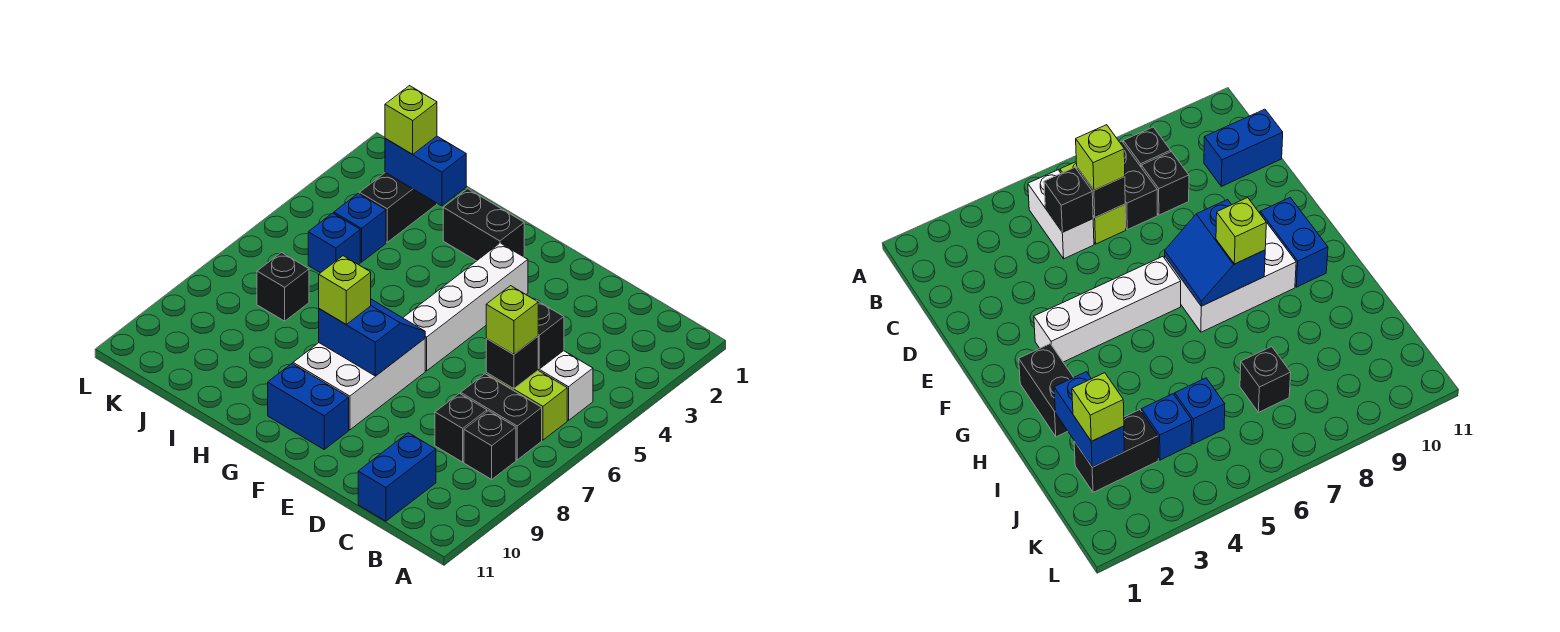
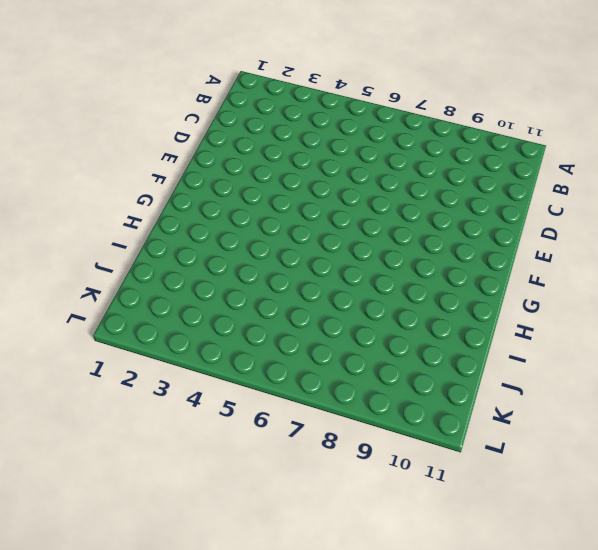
none -> white brick B5:C5 level 1
none -> lime brick B6:C6 level 1
none -> black brick B7:C7 level 1

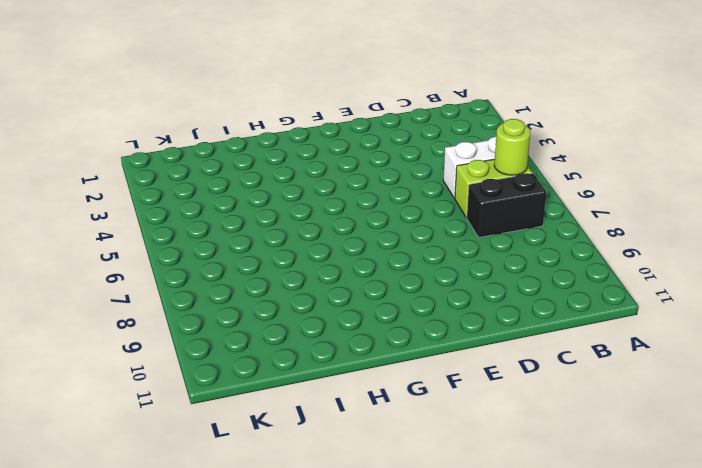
lime round brick B6 level 2 -> none
none -> black brick B8 level 1
none -> black brick C8 level 1
none -> blue brick C10:C11 level 1

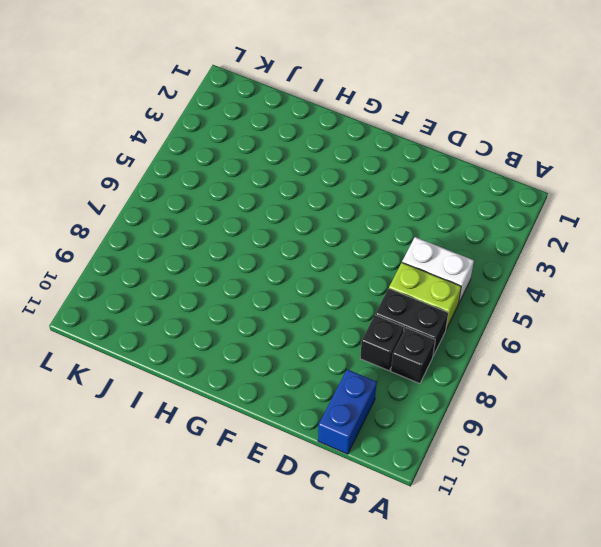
none -> white brick F3:F6 level 1
none -> white brick F7:G9 level 1
none -> blue brick F10:G10 level 1

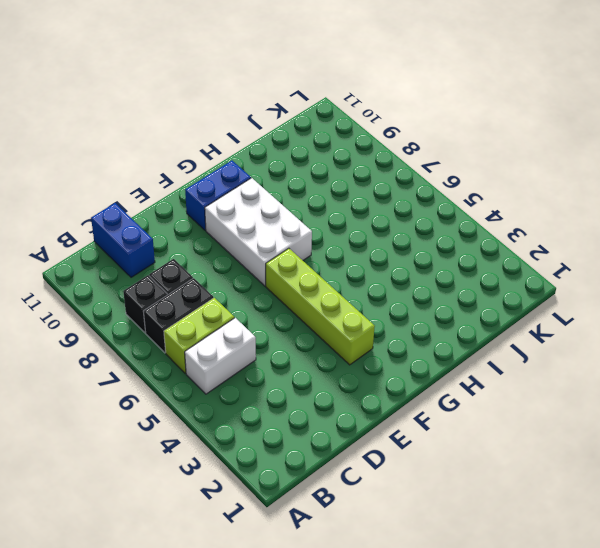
lime brick F3:F6 level 1 -> white brick F3:F6 level 1
none -> black brick G2:H2 level 1
none -> black brick J2:J3 level 1
none -> blue brick J4 level 1

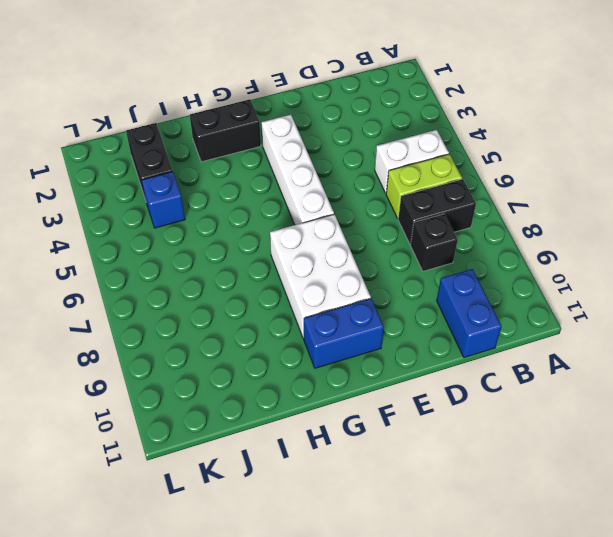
none -> black brick B8 level 1
none -> blue brick J5 level 1
none -> black brick J7 level 1

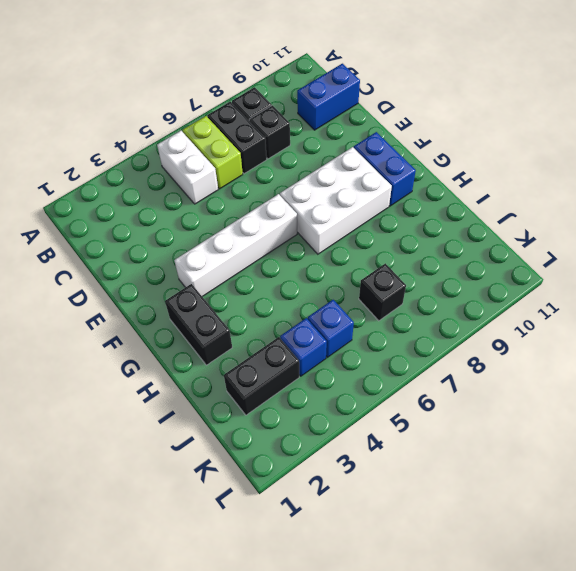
none -> black brick C5 level 2
none -> black brick C6 level 2
none -> blue slope F7:G8 level 2 top 8

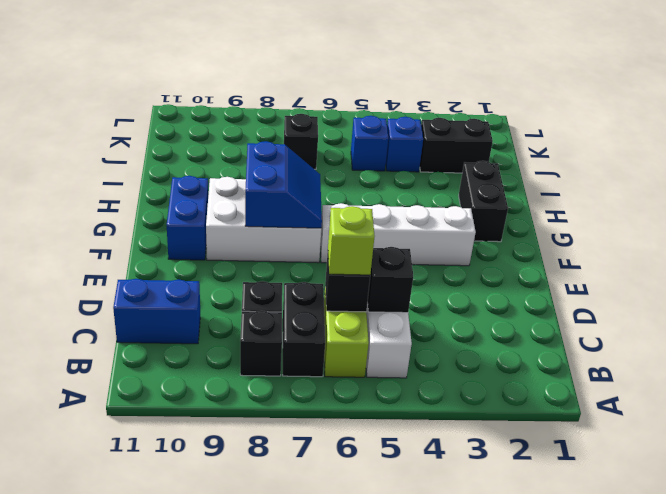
none -> blue brick I2:J2 level 2
none -> lime brick G8 level 3
none -> lime brick J2 level 3

